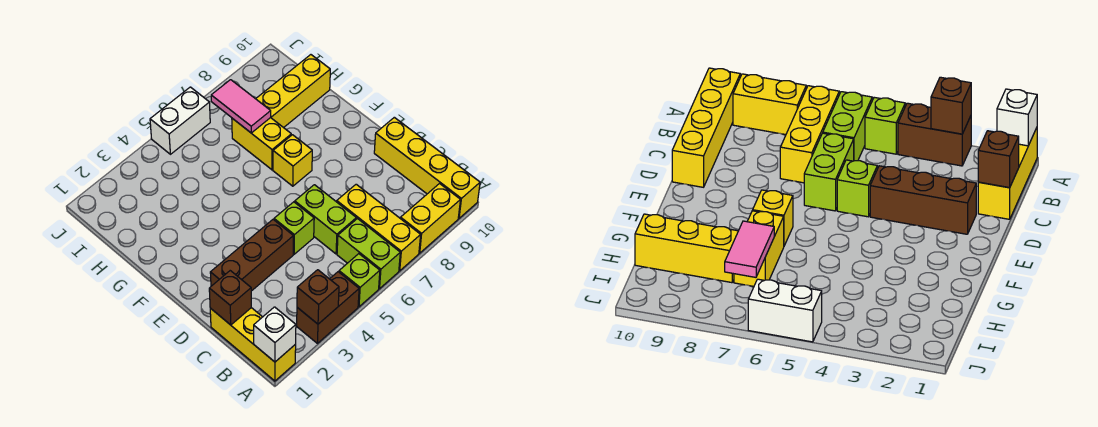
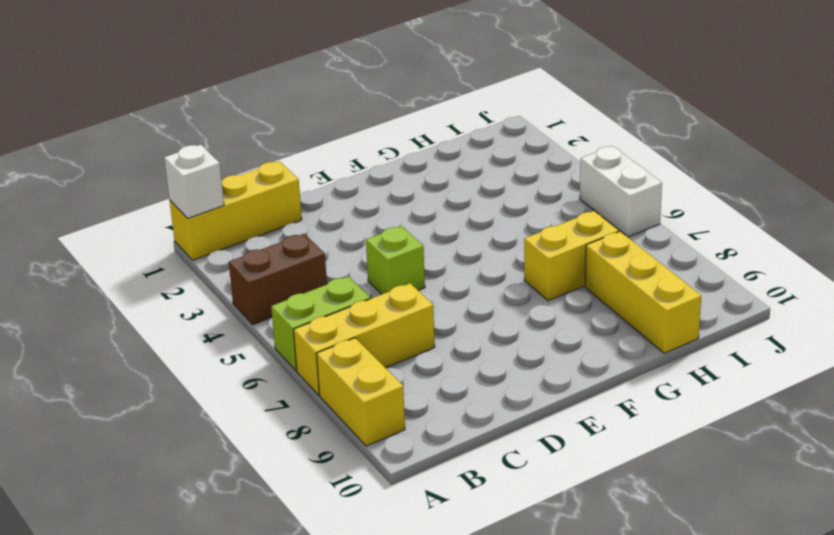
brown brick A4:B4 level 1 -> brown brick A3:A4 level 1
none -> lime brick A5 level 1
none -> yellow brick A10:D10 level 1
none -> lime brick C6:D6 level 1

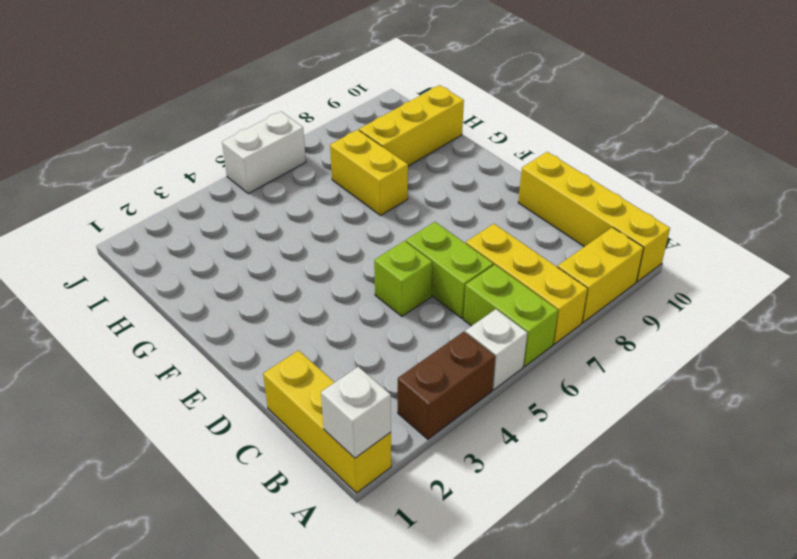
white brick A5 level 1 -> lime brick A5 level 1
none -> brown brick D2:D4 level 1
none -> yellow brick F7 level 1
none -> brown brick A3 level 2

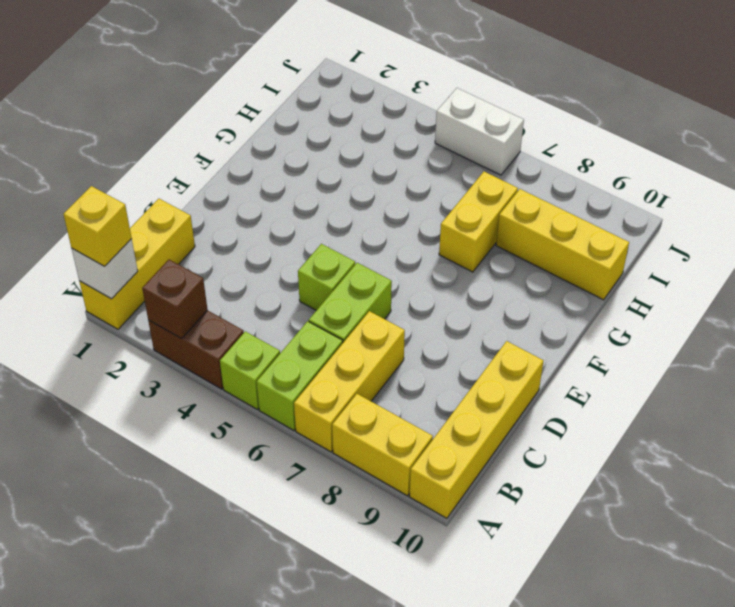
yellow brick A1 level 3 -> yellow brick F7 level 1
none -> brown brick D2:D4 level 1
none -> brown brick C1 level 2
none -> pink tile H7:I7 level 2

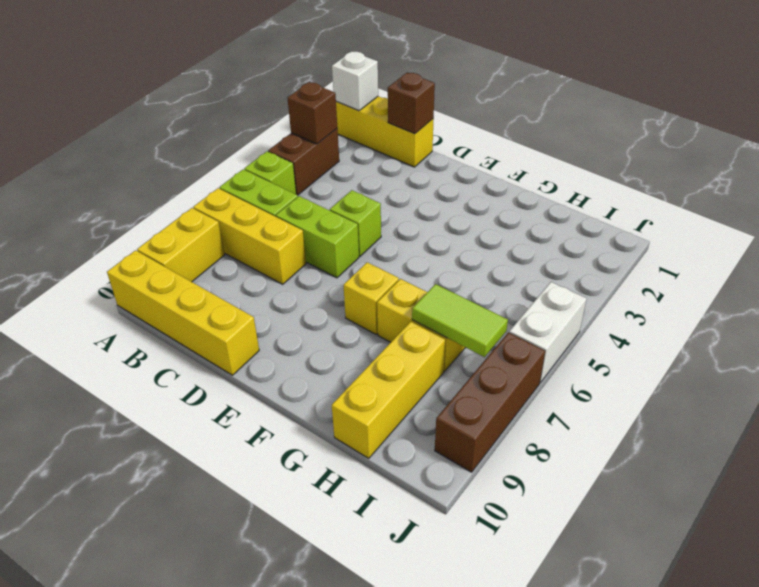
lime tile H7:I7 level 2 -> pink tile H7:I7 level 2
brown brick J7:J9 level 1 -> brown brick D2:D4 level 1

